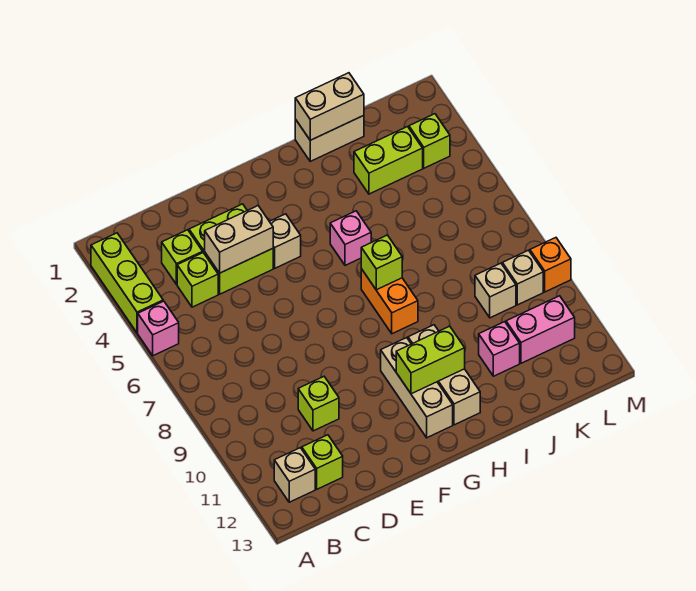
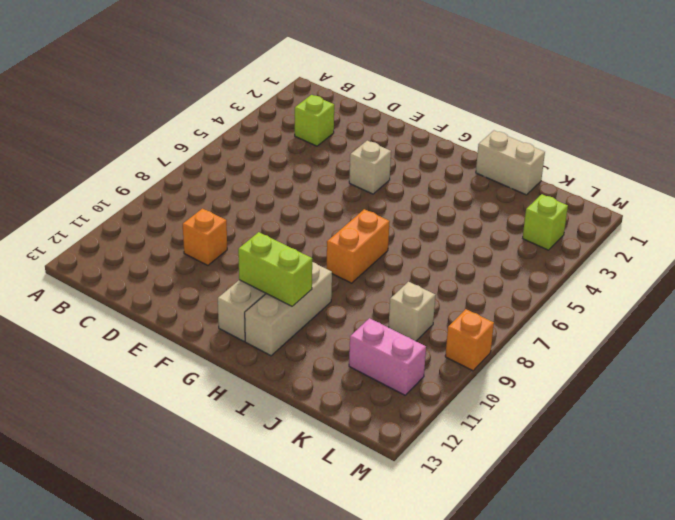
orange brick D10 level 1 -> lime brick D10 level 1
none -> lime brick A2:A4 level 1
none -> pink brick A5 level 1
none -> tan brick B12 level 1

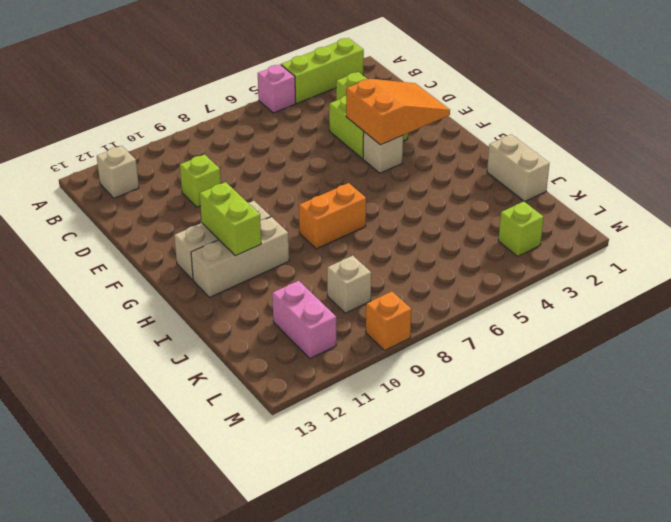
orange slope E2:F4 level 2 top 4 -> tan brick D4:E4 level 2
none -> lime brick C4 level 1
none -> lime brick C12 level 1
none -> pink brick H5 level 1

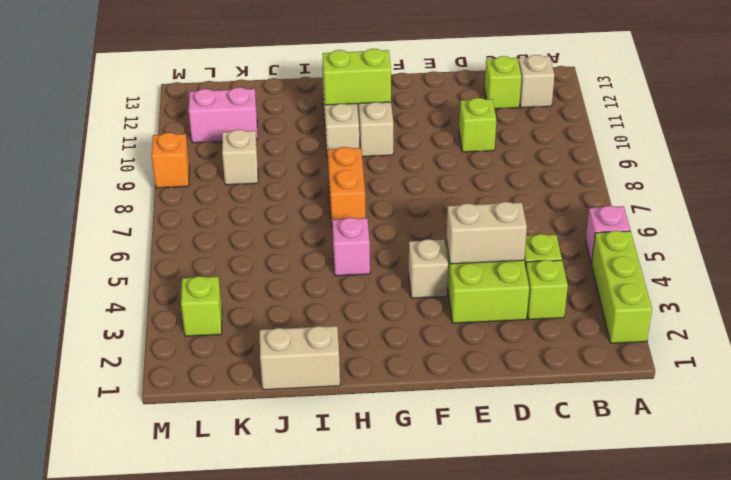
none -> lime brick J3:K3 level 1
none -> pink brick J11 level 1
none -> tan brick L9 level 1

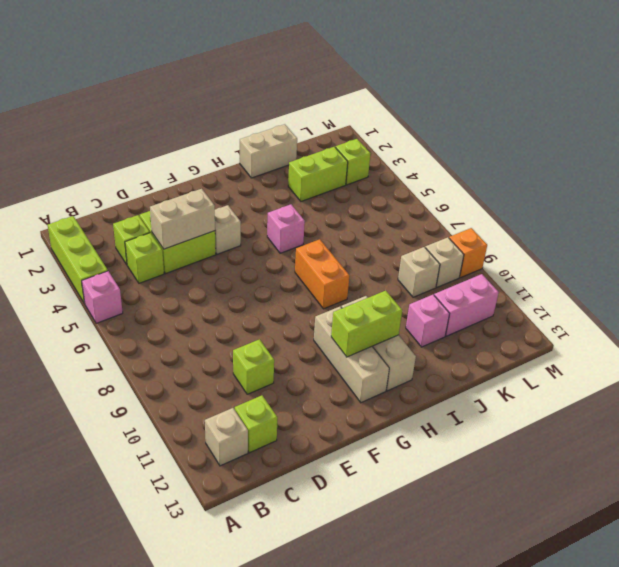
none -> lime brick H7 level 2
none -> tan brick I1:J1 level 2

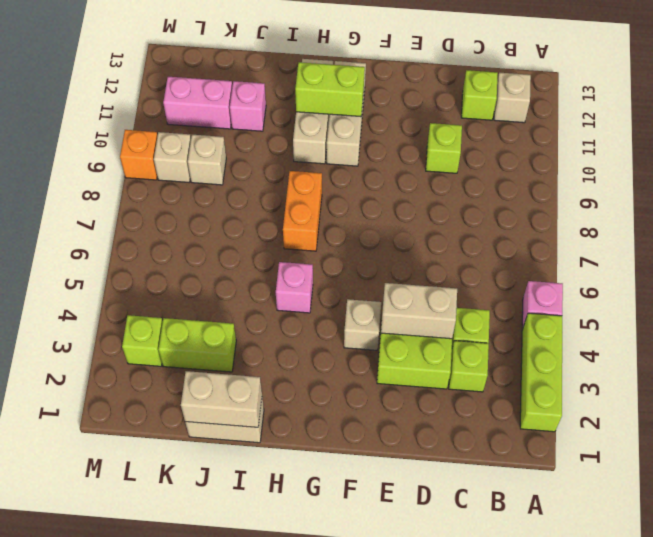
none -> lime brick H7 level 2

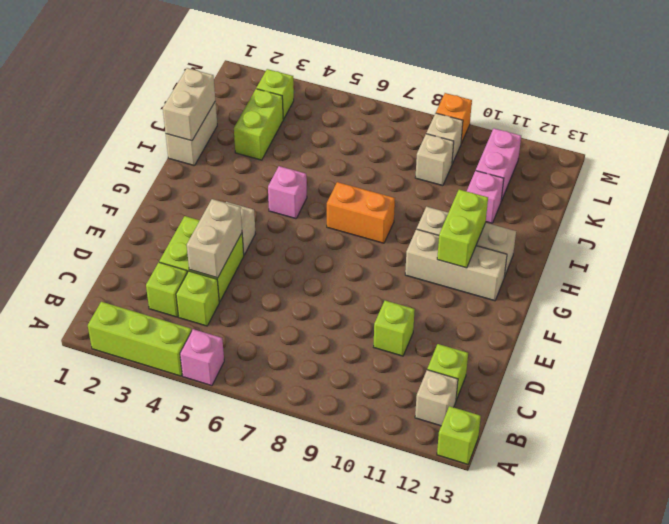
lime brick A13 level 1 -> lime brick H7 level 2

